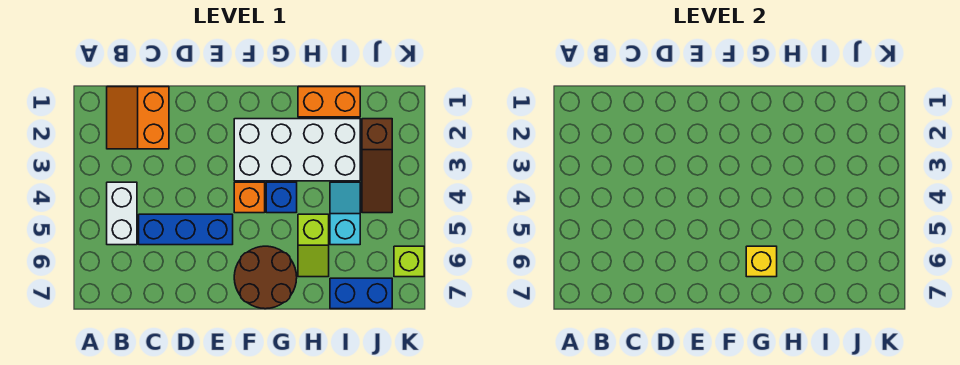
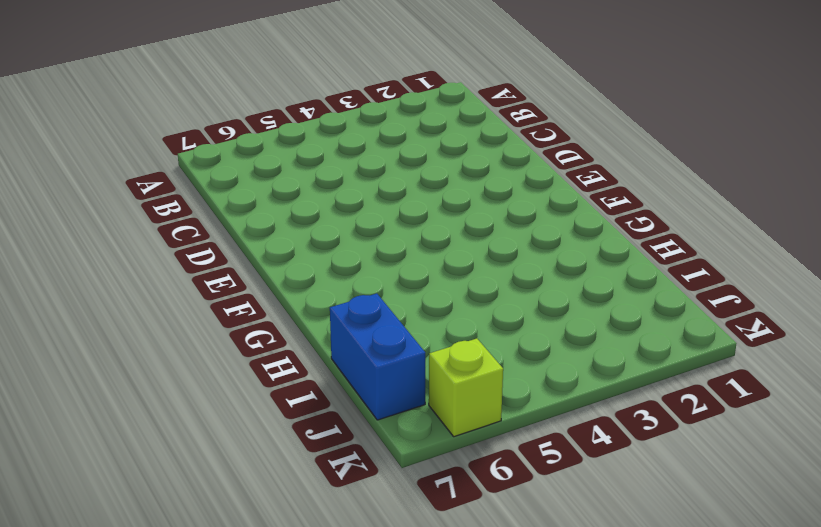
none -> orange slope B1:C2 level 1 top C
none -> white brick B4:B5 level 1
none -> blue brick C5:E5 level 1

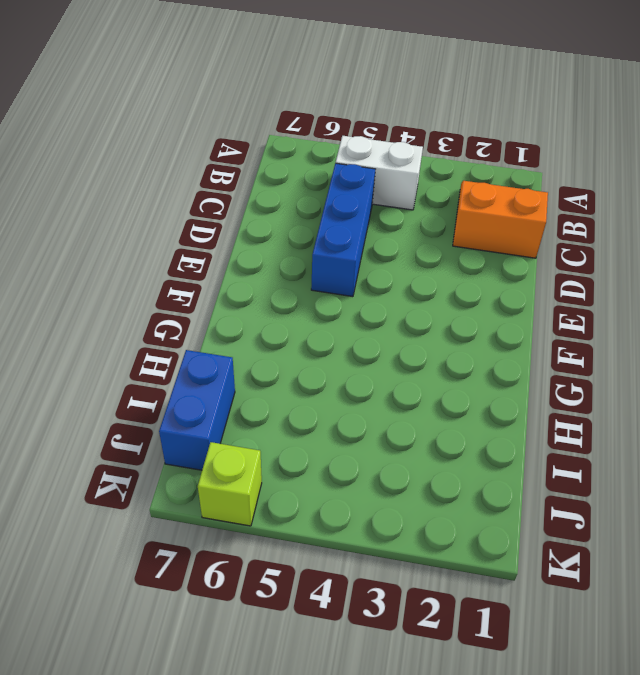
none -> white brick F2:I3 level 1
none -> orange brick F4 level 1
none -> brown round brick F6:G7 level 1

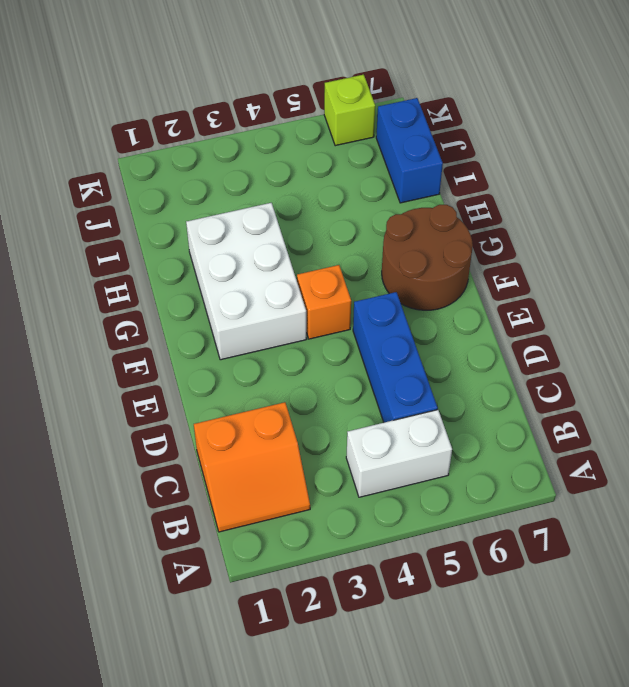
white brick F2:H3 level 1 -> white brick F2:I3 level 1
none -> blue brick G4 level 1
none -> orange brick H1:I1 level 1
none -> lime slope H5:H6 level 1 top 5

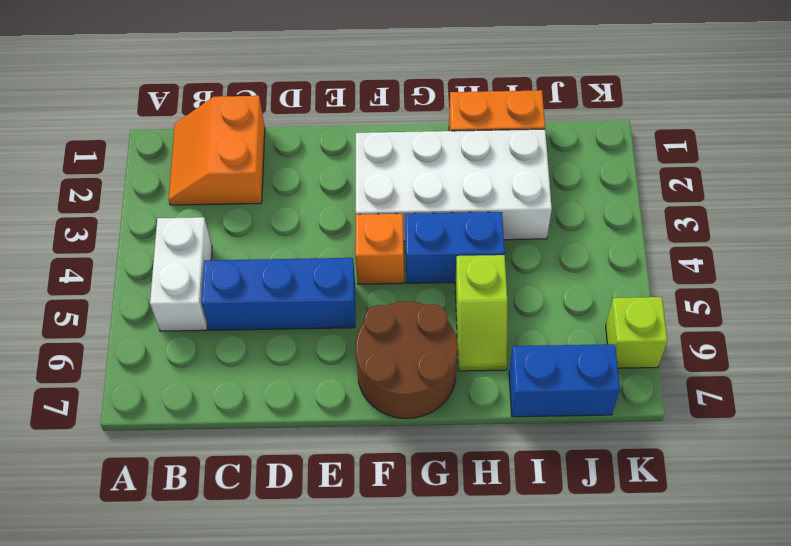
blue brick G4:H4 level 1 -> blue brick G4 level 1
none -> cyan slope I4:I5 level 1 top 5
none -> brown slope J2:J4 level 1 top 2
none -> yellow brick G6 level 2

